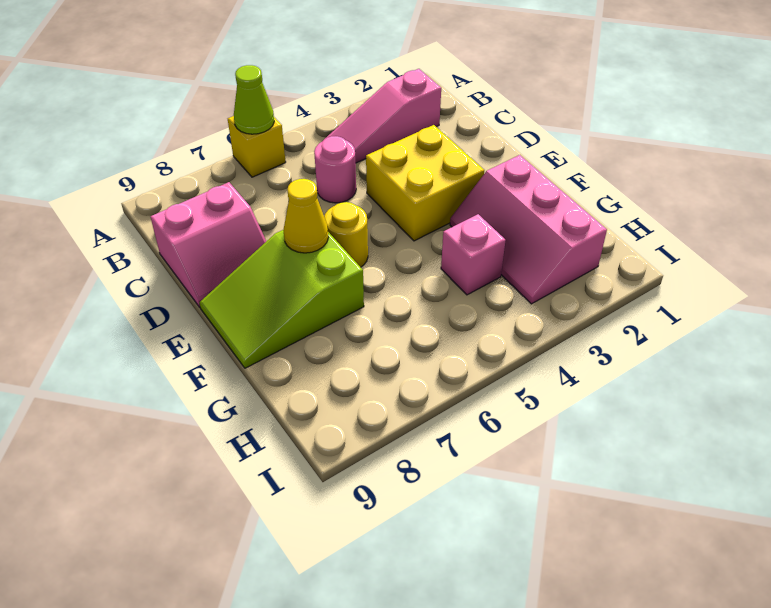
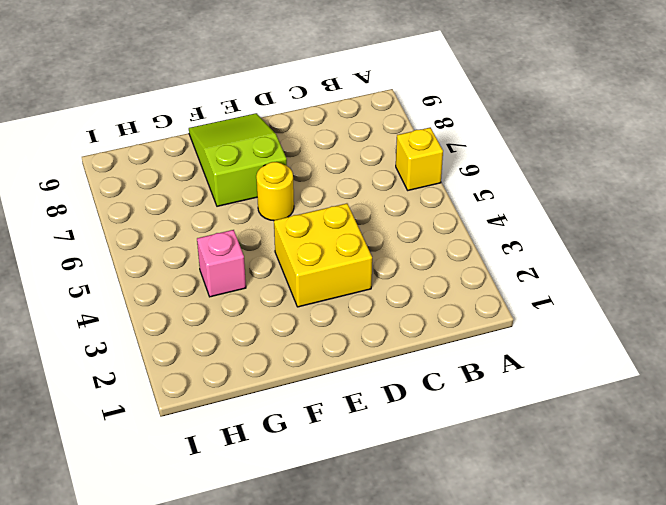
none -> pink slope B2:B4 level 1 top 2
none -> pink round brick C5 level 1

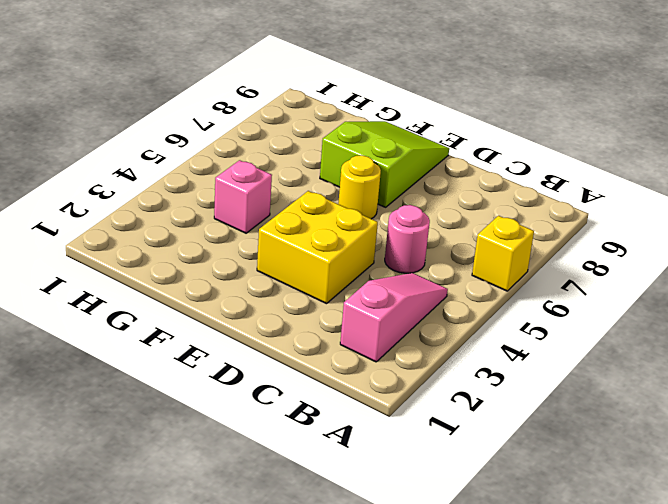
none -> pink slope C8:D9 level 1 top C
none -> pink slope F2:H3 level 1 top 2

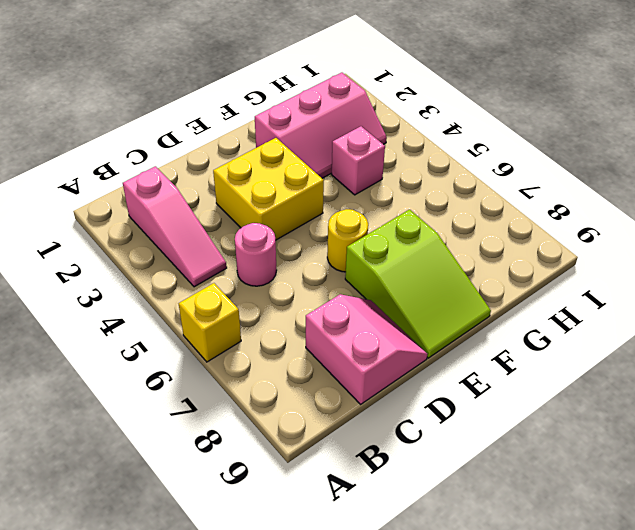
none -> lime cone A6 level 2
none -> yellow cone E7 level 2

